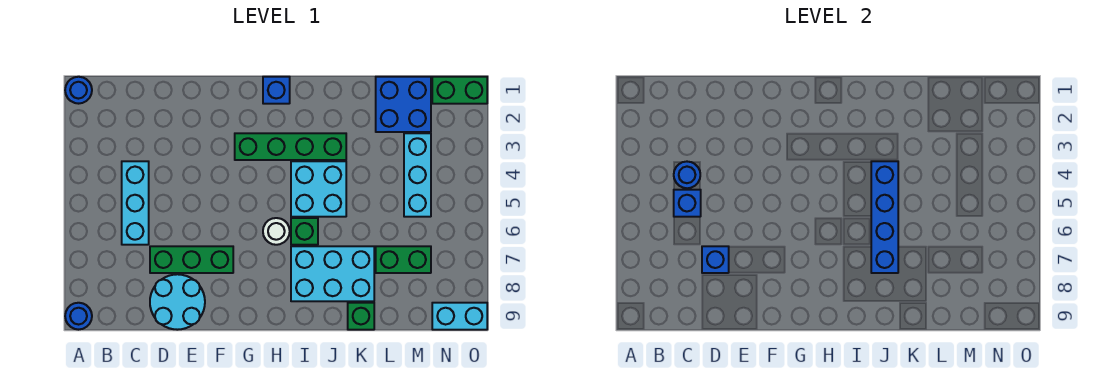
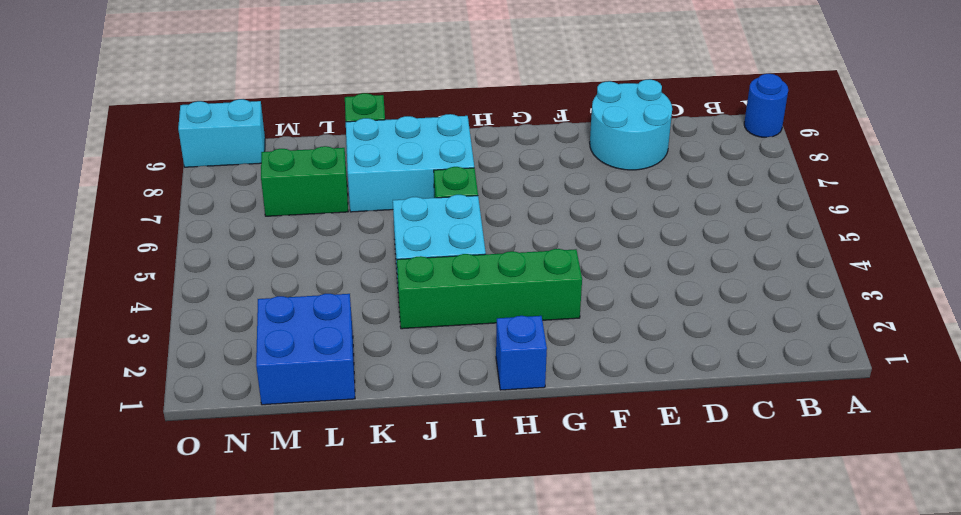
none -> blue round brick A1 level 1
none -> cyan brick C4:C6 level 1
none -> green brick D7:F7 level 1

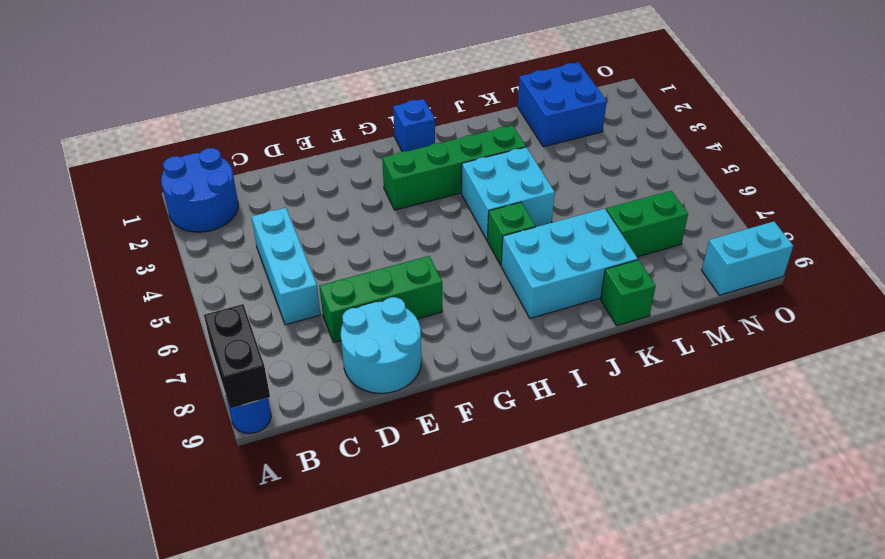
blue round brick A1:B2 level 1 -> blue round brick A1 level 1
black brick A8:A9 level 2 -> none
none -> white round brick H6 level 1
none -> cyan brick M3:M5 level 1
none -> green brick N1:O1 level 1

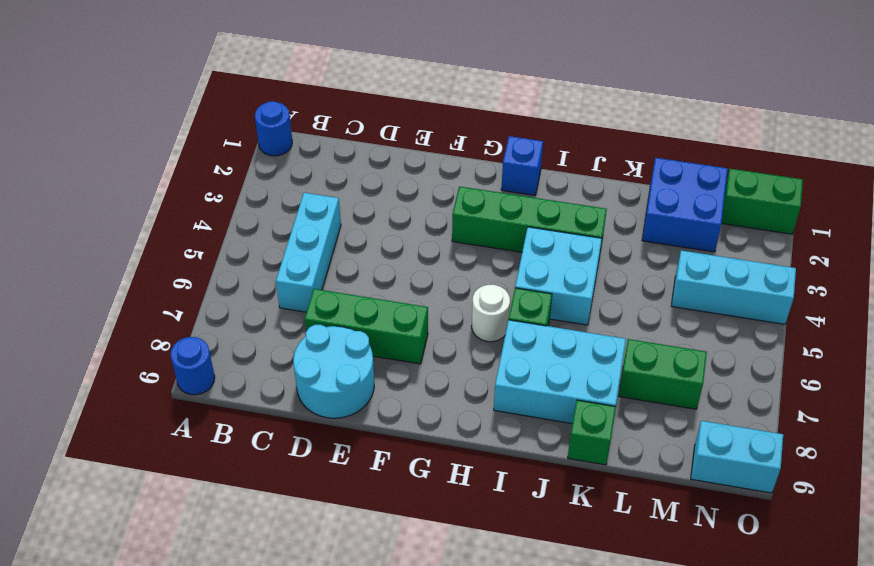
cyan brick M4:O4 level 1 -> cyan brick M3:M5 level 1
none -> blue round brick C4 level 2
none -> blue brick C5 level 2
none -> blue brick D7 level 2

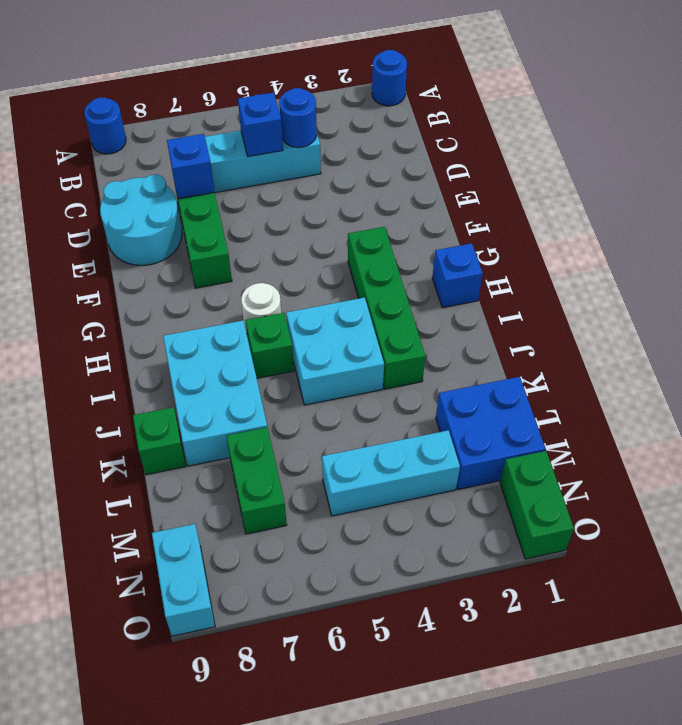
none -> blue brick J4:J7 level 2

